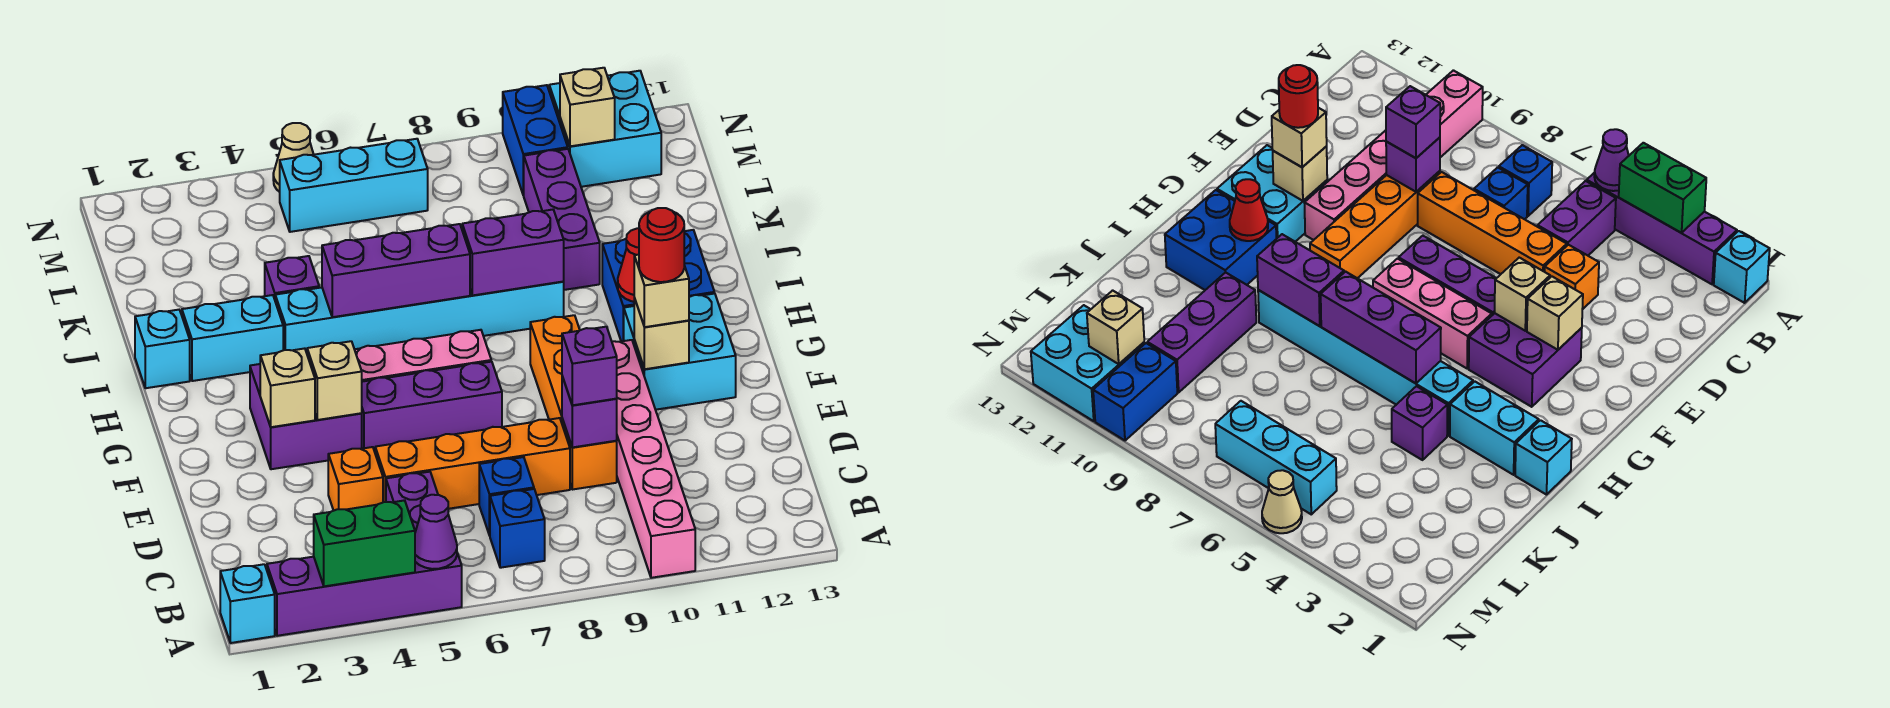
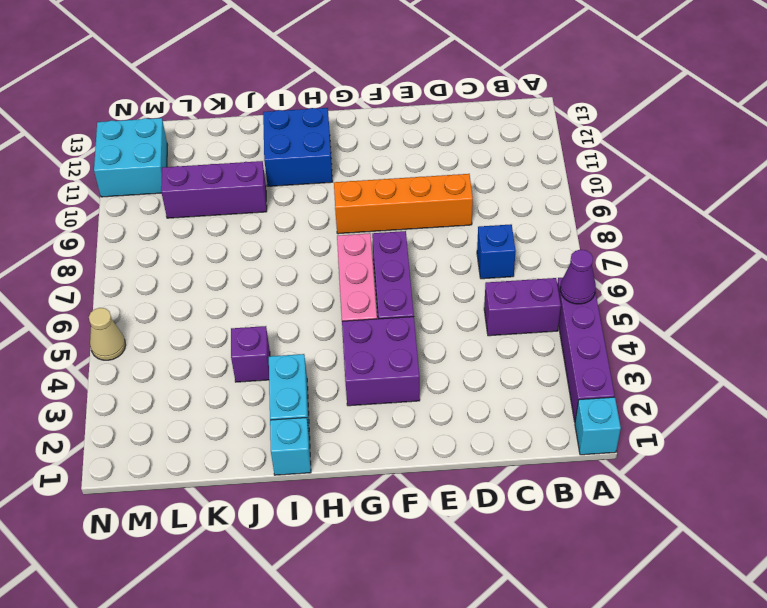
none -> pink brick A10:F10 level 1
none -> blue brick B7 level 1
none -> orange brick D4 level 1
none -> orange brick D5:D8 level 1

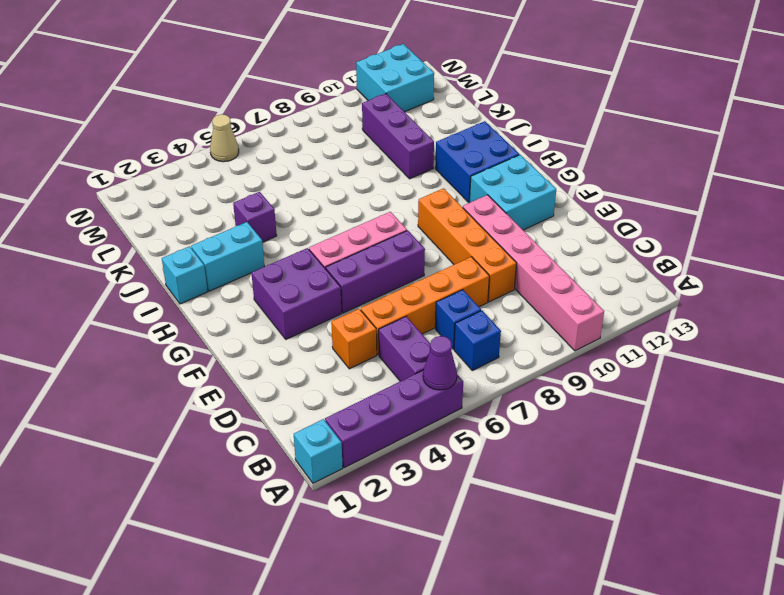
none -> cyan brick I4:I9 level 1
none -> cyan brick M5:M7 level 1
none -> blue brick M10:N10 level 1
none -> green brick A3:A4 level 2

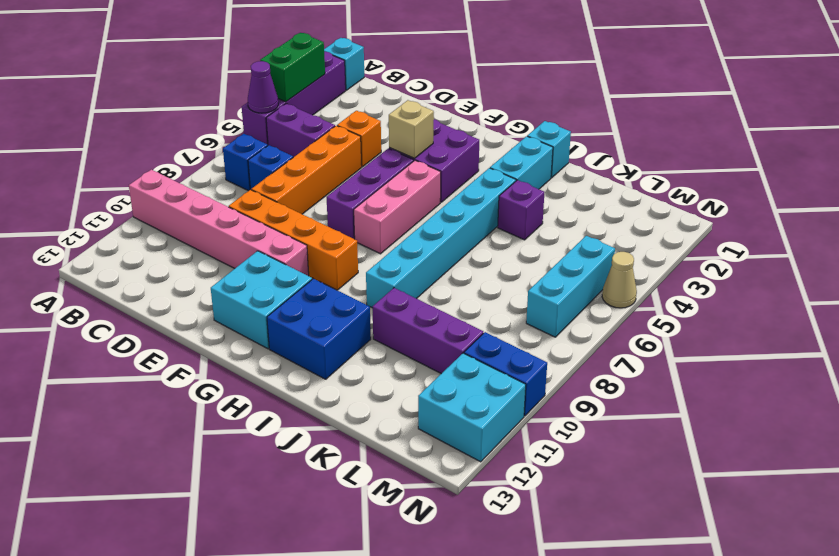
none -> purple brick D9 level 2
none -> tan brick F3 level 2
none -> tan brick F11 level 2
none -> red cone H11 level 2

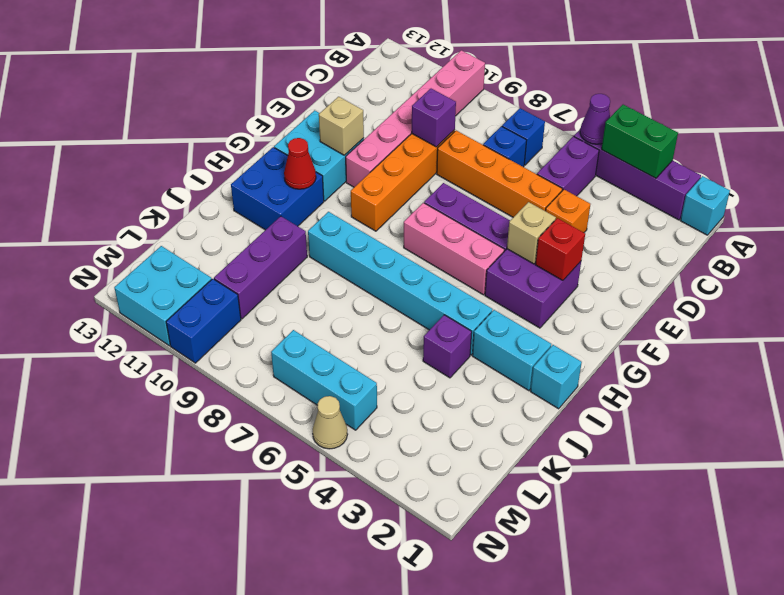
red brick F3 level 2 -> tan brick F3 level 2
none -> purple brick I5:I7 level 2
none -> purple brick I8:I9 level 2
none -> tan brick M11 level 2
none -> purple brick D9 level 3

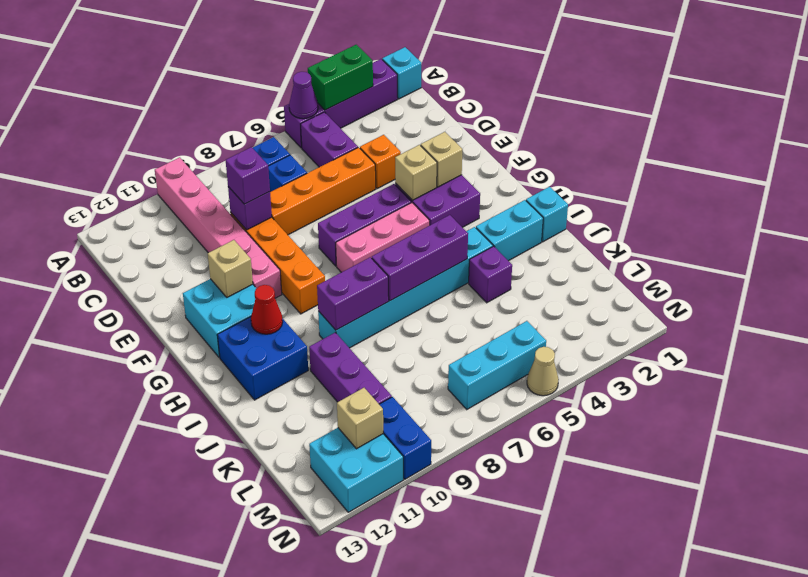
none -> tan brick F11 level 3
none -> red round brick F11 level 4

